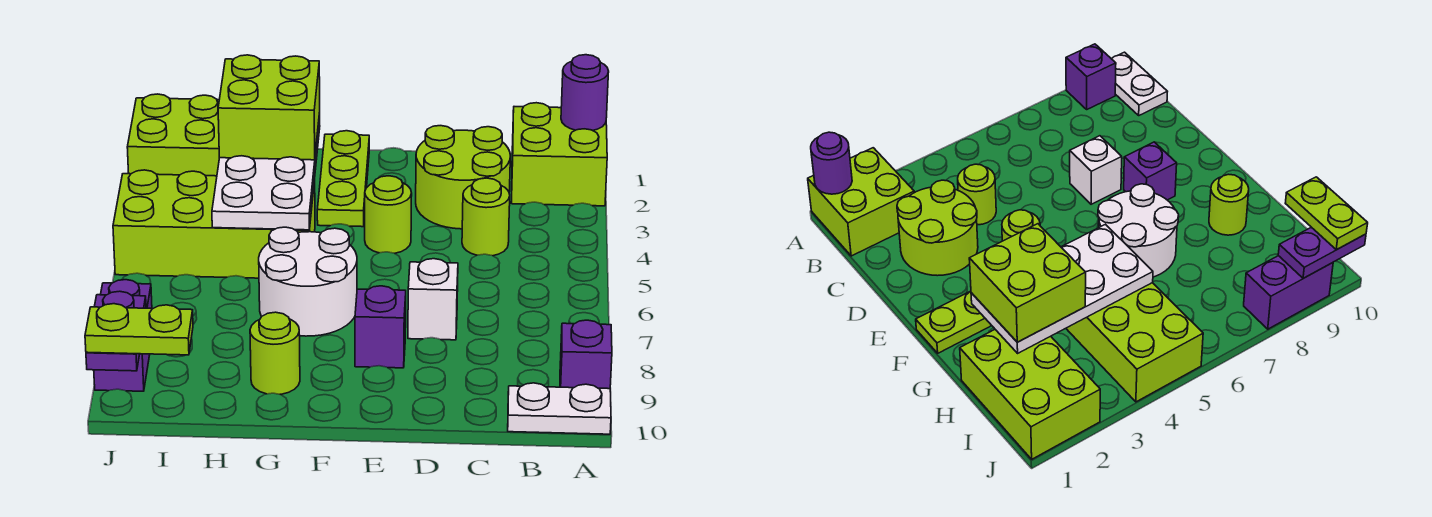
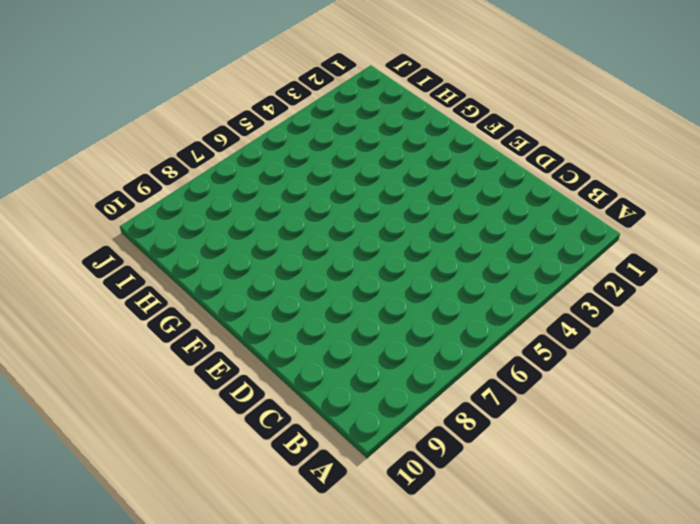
none -> lime brick A1:B2 level 1
none -> purple brick A9 level 1
none -> white plate A10:B10 level 1

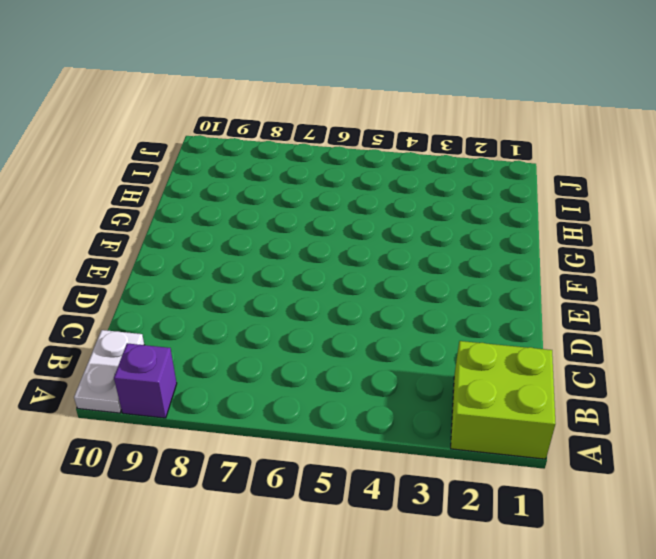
none -> lime round brick C2:D3 level 1
none -> lime round brick C4 level 1
none -> white brick D7 level 1

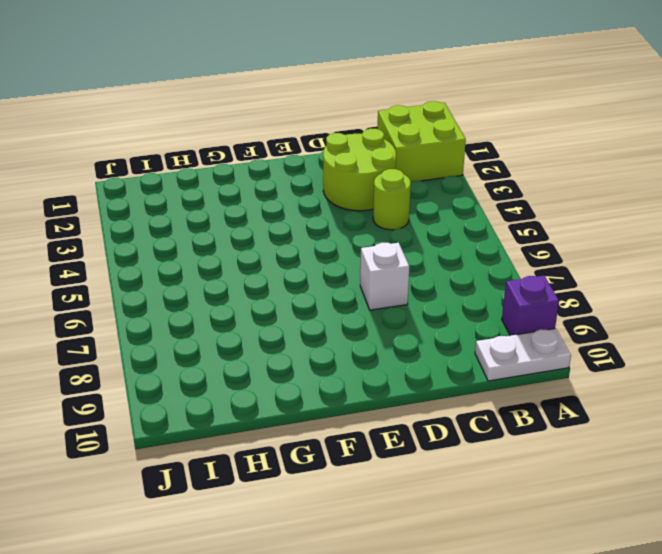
none -> lime round brick E4 level 1
none -> purple brick E8 level 1
none -> lime plate F1:F3 level 1

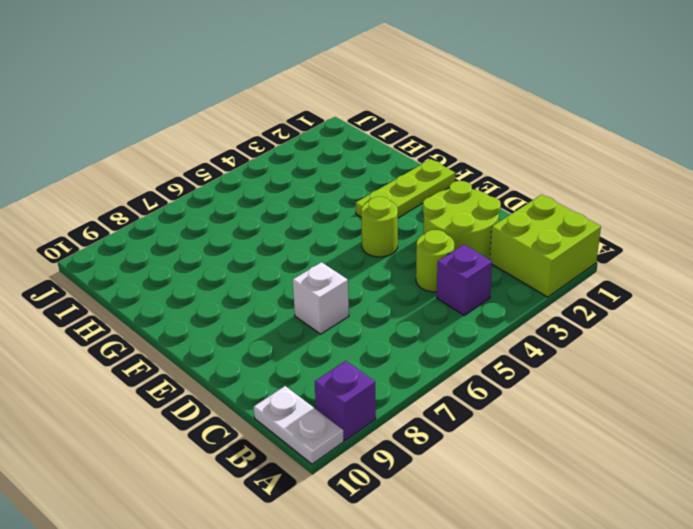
purple brick B4 level 1 -> purple brick E8 level 1
none -> white round brick F6:G7 level 1
none -> lime brick G4:J5 level 1
none -> lime round brick G9 level 1

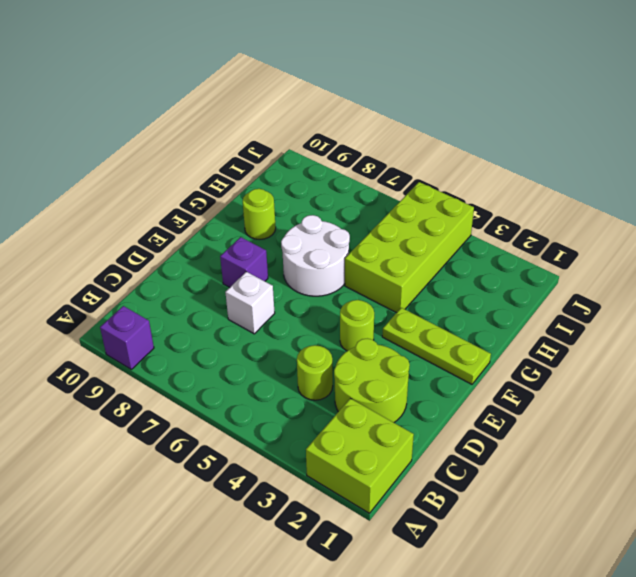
none -> white plate A10:B10 level 1
none -> lime brick H1:J2 level 1
none -> purple brick J8:J9 level 1

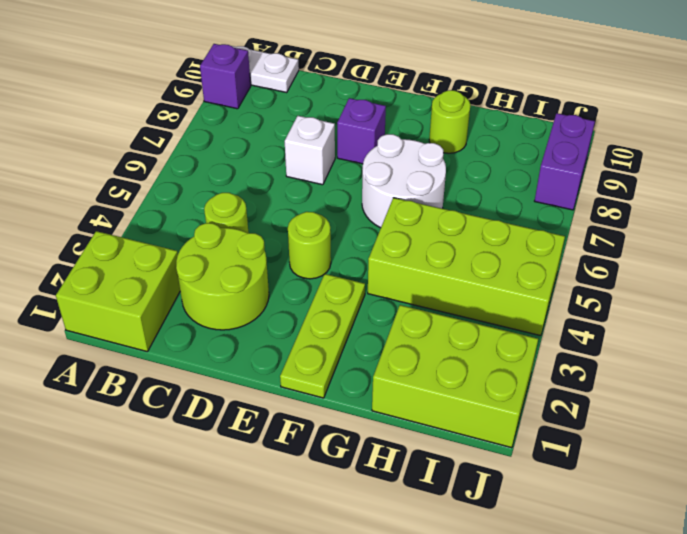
none -> purple round brick A1 level 2
none -> white plate G2:H5 level 2
none -> purple plate J9:J10 level 2

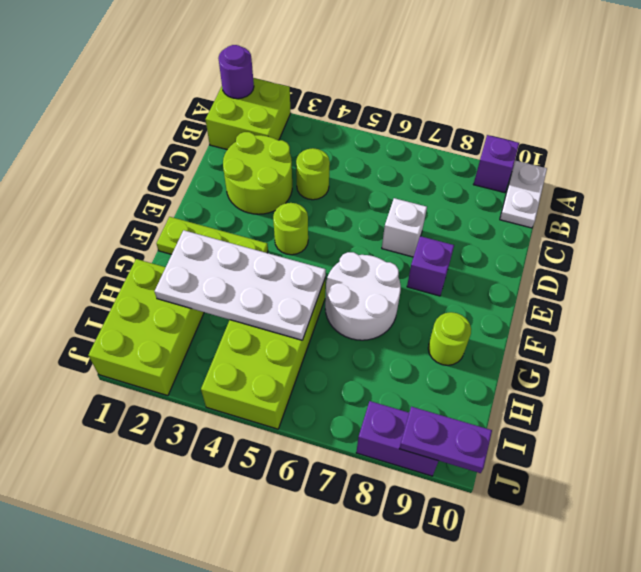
none -> lime brick G2:H3 level 3
none -> lime plate I10:J10 level 3

